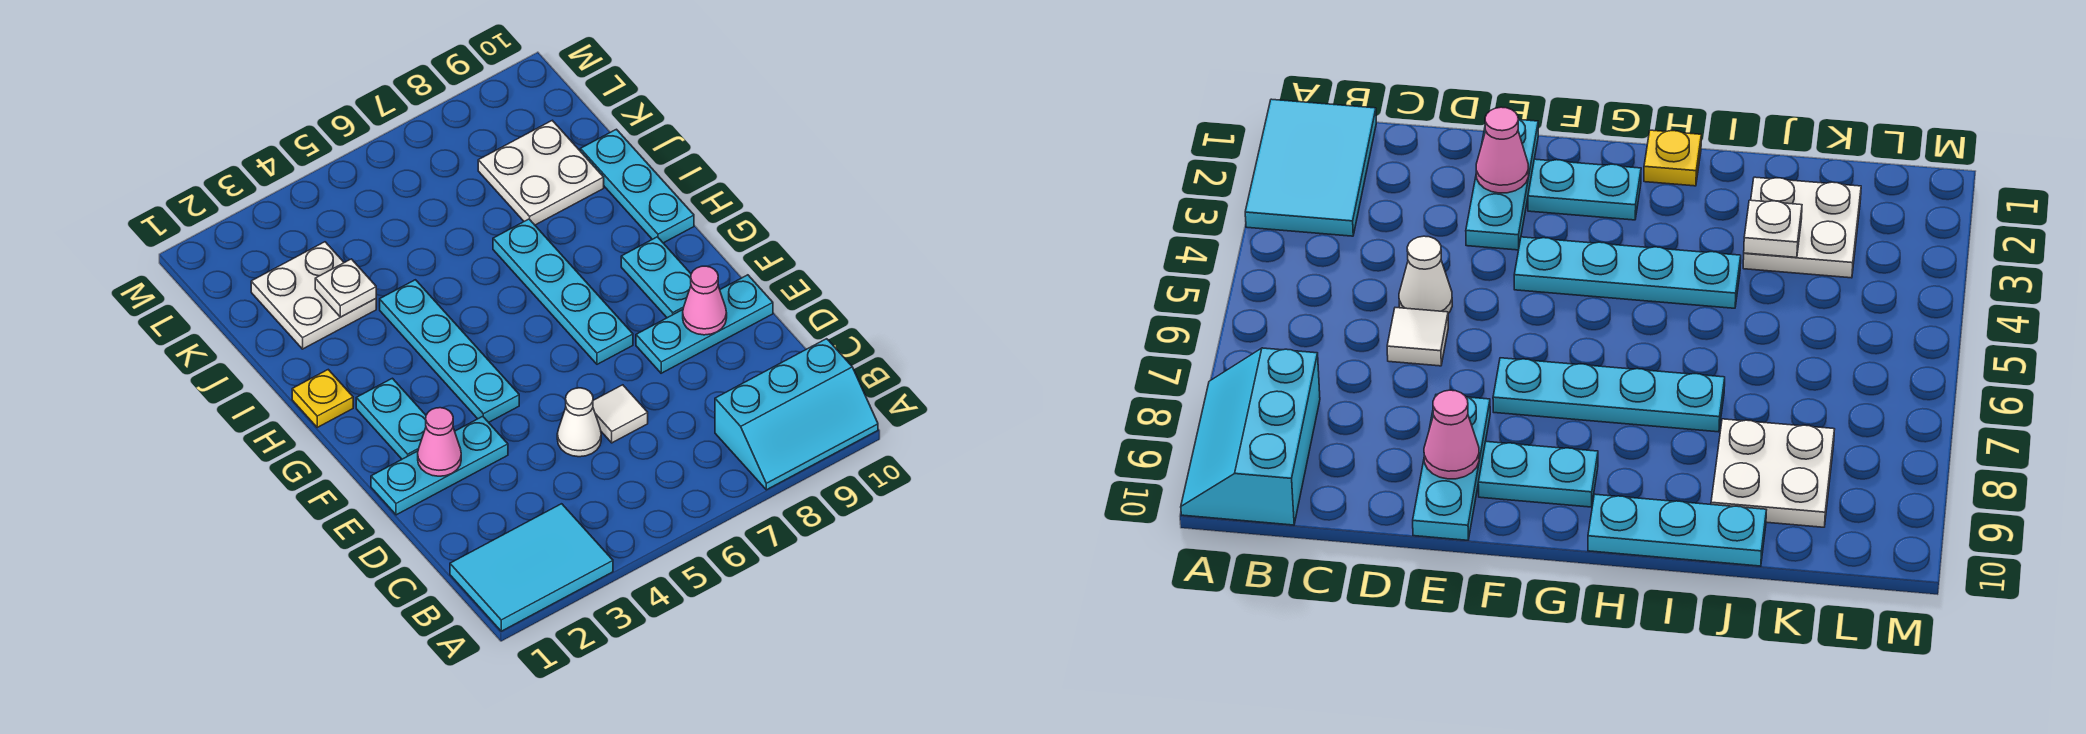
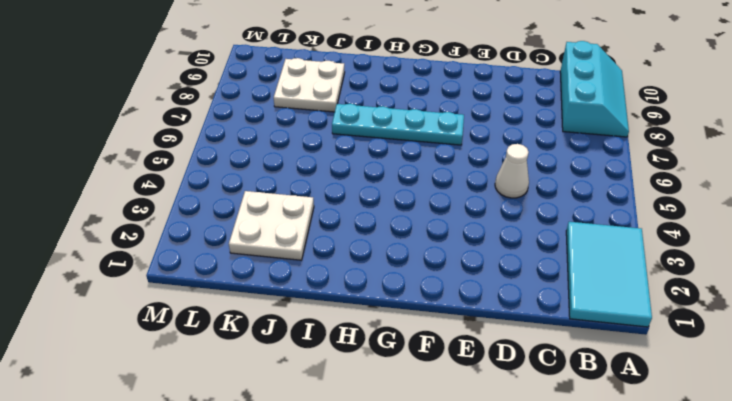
none -> white tile D6 level 1
none -> cyan plate E1:E3 level 1
none -> cyan plate E8:E10 level 1

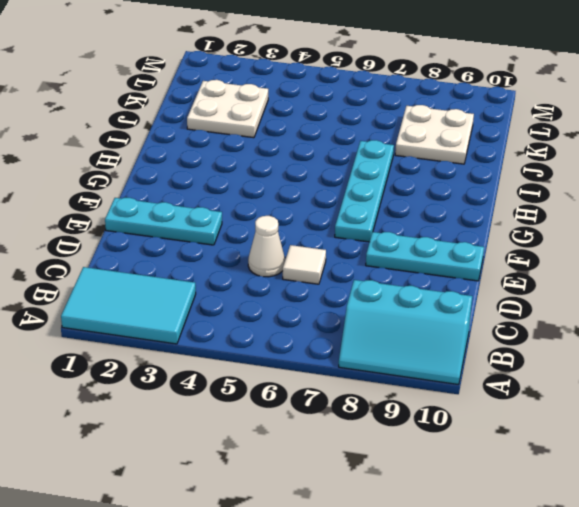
none -> cyan plate F2:G2 level 1
none -> cyan plate F4:I4 level 1
none -> cyan plate F9:G9 level 1

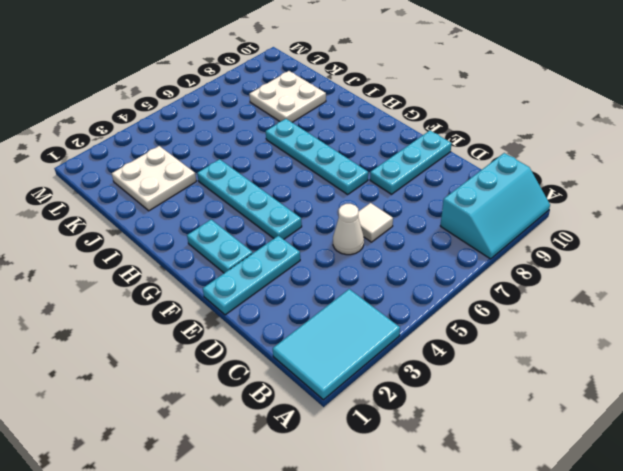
none -> cyan plate F9:G9 level 1
none -> yellow plate H1 level 1
none -> cyan plate H10:J10 level 1

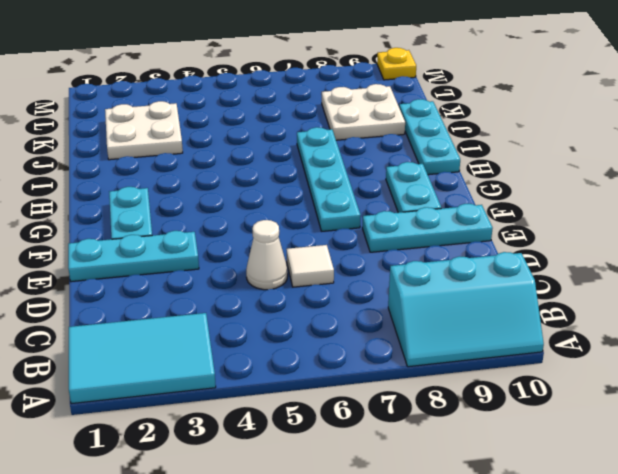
yellow plate M10 level 1 -> yellow plate H1 level 1
none -> cyan plate F4:I4 level 1
none -> pink cone E2 level 2
none -> pink cone E9 level 2

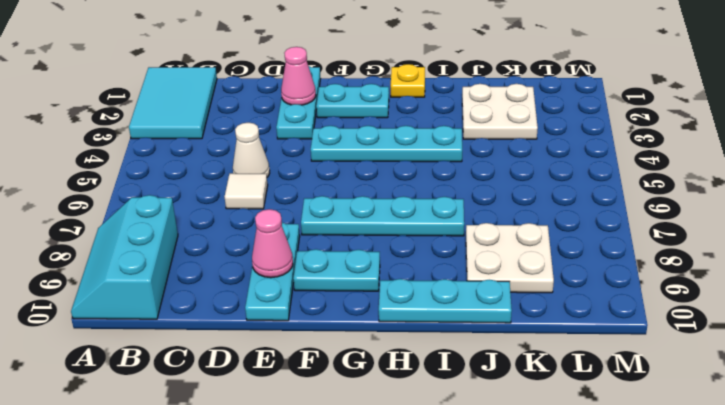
none -> white plate J3 level 2

